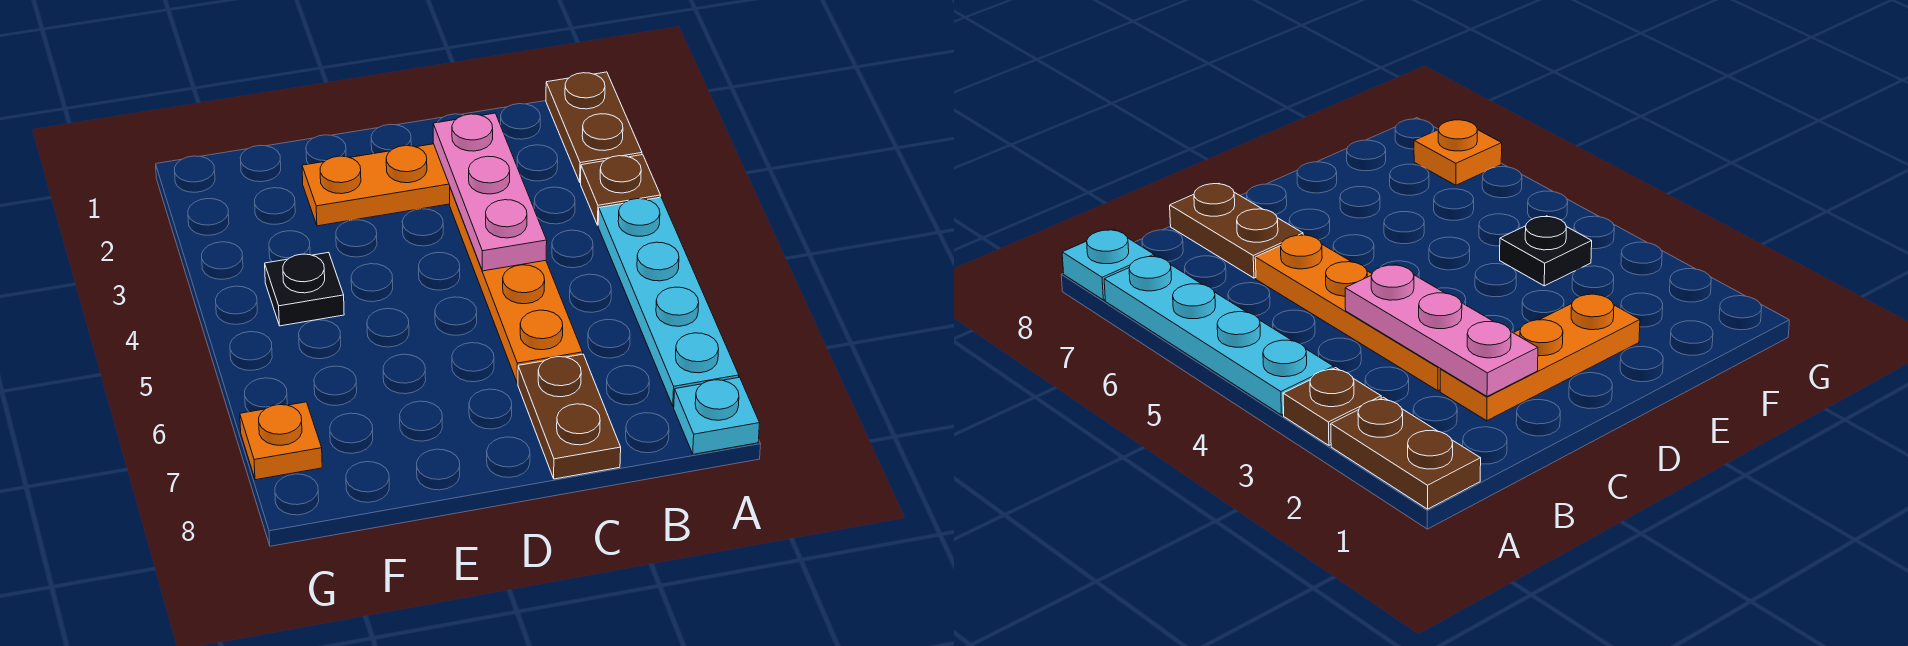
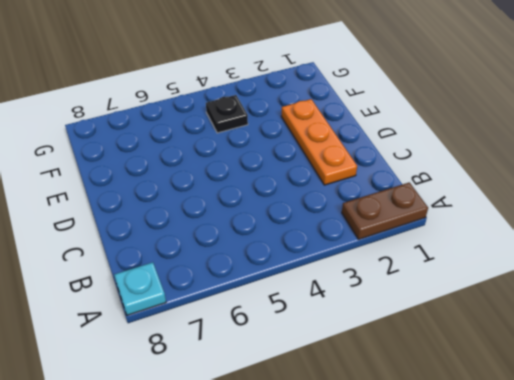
none -> brown plate A3 level 1
none -> cyan plate A4:A7 level 1

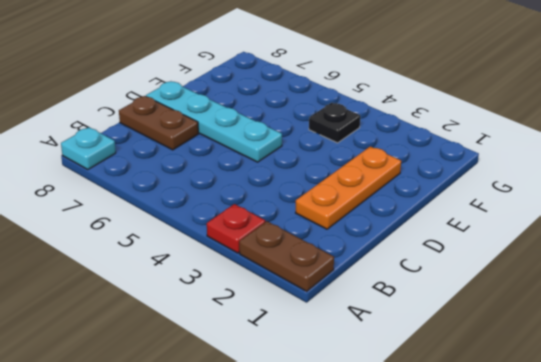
red plate A3 level 1 -> brown plate A3 level 1
cyan plate D5:D8 level 1 -> cyan plate A4:A7 level 1
none -> orange plate C3:C6 level 1
none -> orange plate G7 level 1

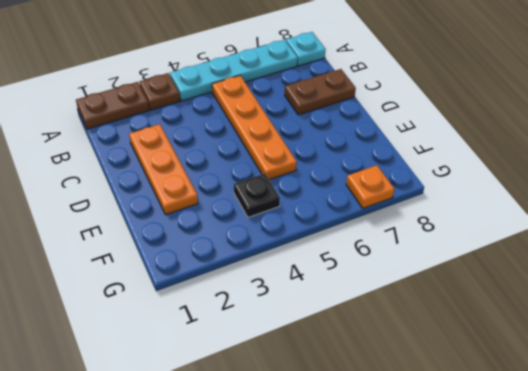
orange plate B5:E5 level 1 -> orange plate C3:C6 level 1
none -> pink plate C2:C4 level 2

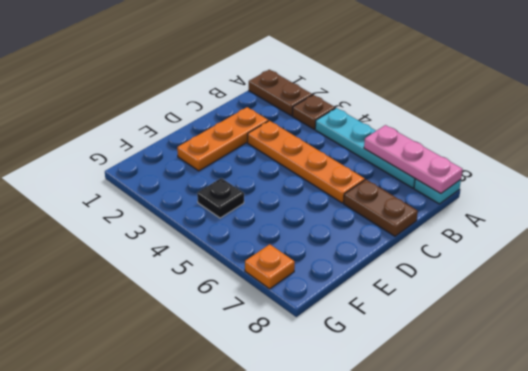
pink plate A6:A8 level 2 -> pink plate C2:C4 level 2

